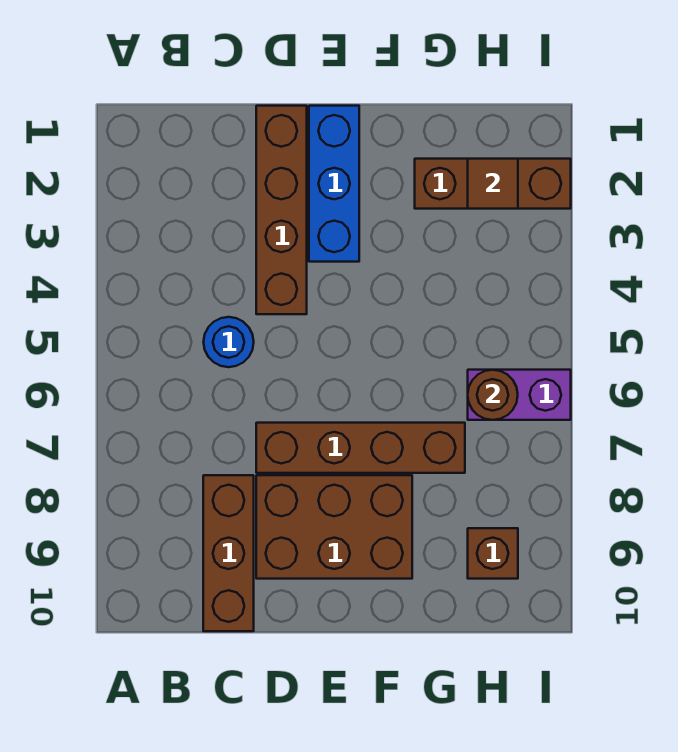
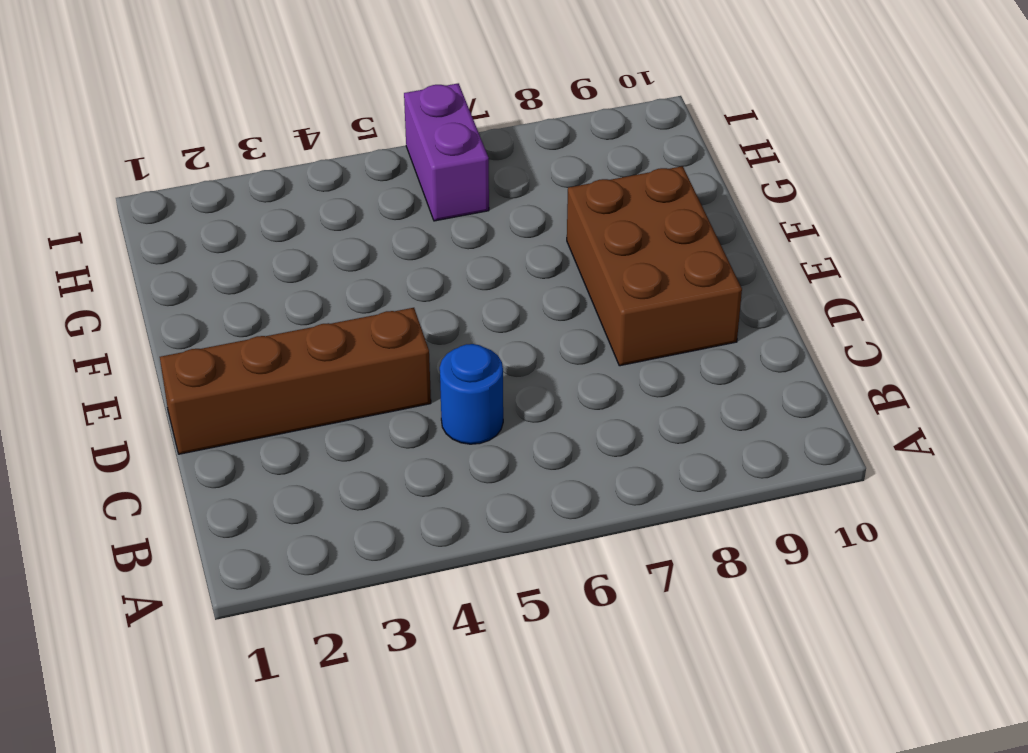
none -> brown brick C8:C10 level 1
none -> brown brick D7:G7 level 1

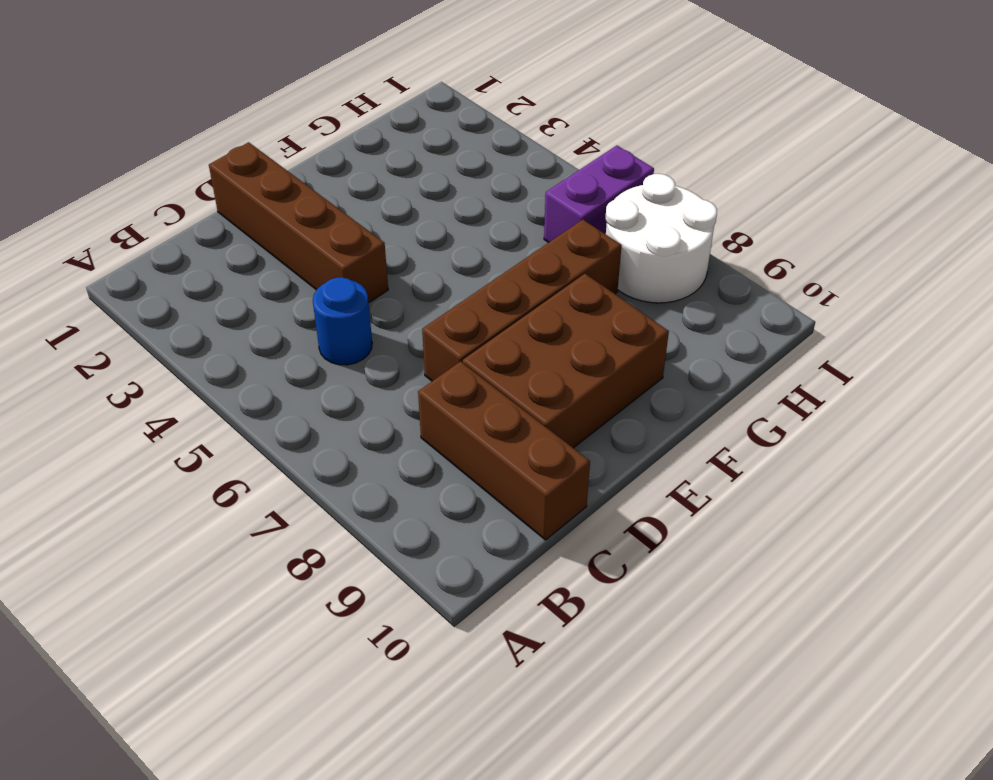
white round brick H7:I8 level 1 -> none
none -> blue brick E1:E3 level 1
none -> brown brick G2:I2 level 1

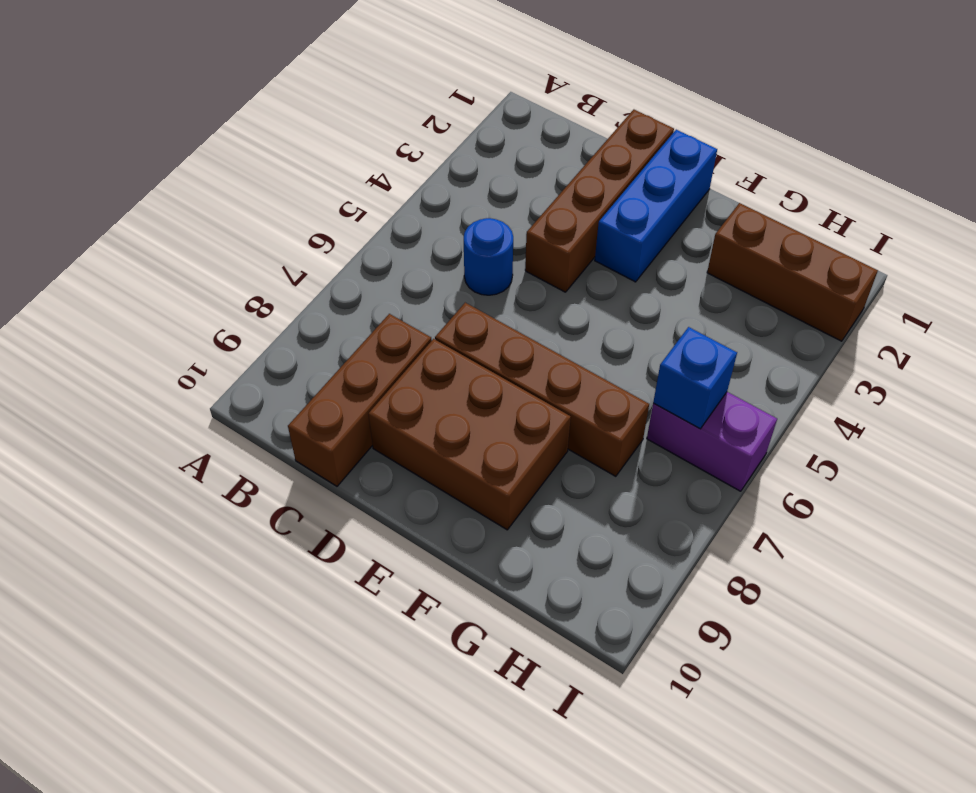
blue brick H6 level 2 -> brown round brick H6 level 2
none -> brown brick H9 level 1
none -> brown tile H2 level 2

